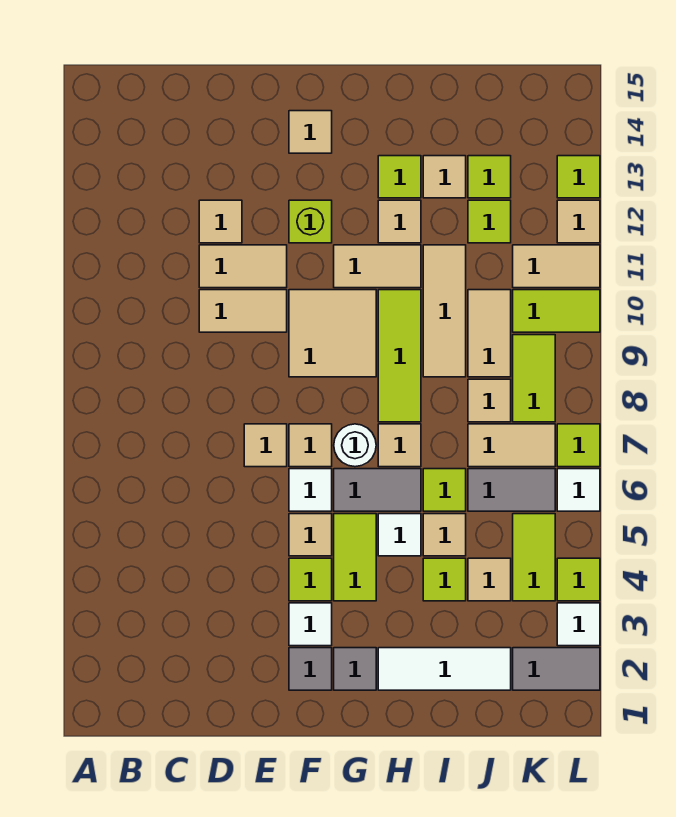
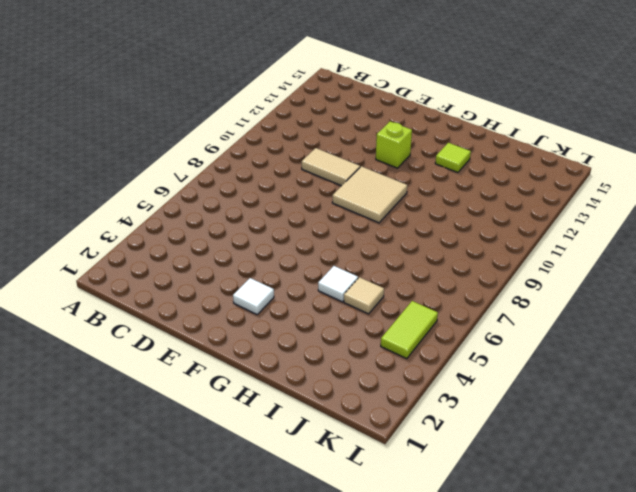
none -> tan tile D11:E11 level 1
none -> tan tile D12 level 1
none -> tan tile E7 level 1
none -> grey tile F2 level 1

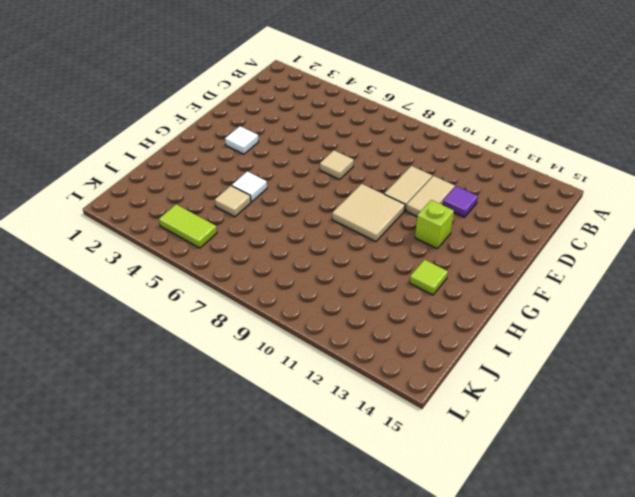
purple tile D12 level 1 -> tan tile D12 level 1
none -> grey tile F2 level 1
none -> lime tile F4 level 1
none -> tan tile F5 level 1
none -> white tile F6 level 1

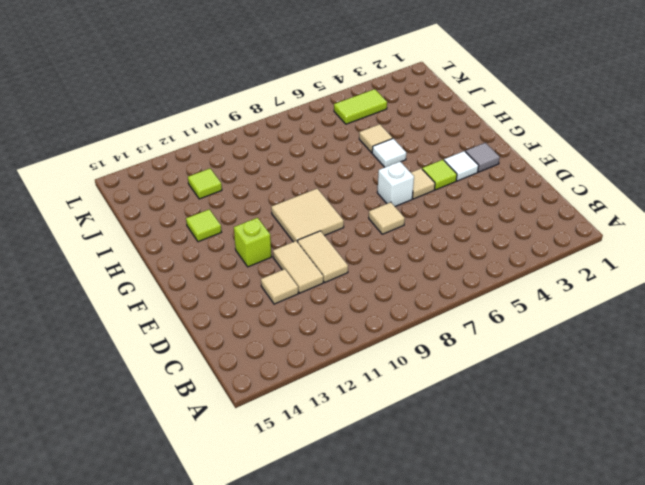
white brick F6 level 1 -> white tile F6 level 1
none -> tan tile F7 level 1
none -> tan tile F14 level 1
none -> grey tile G2 level 1
none -> lime tile G4:G5 level 1

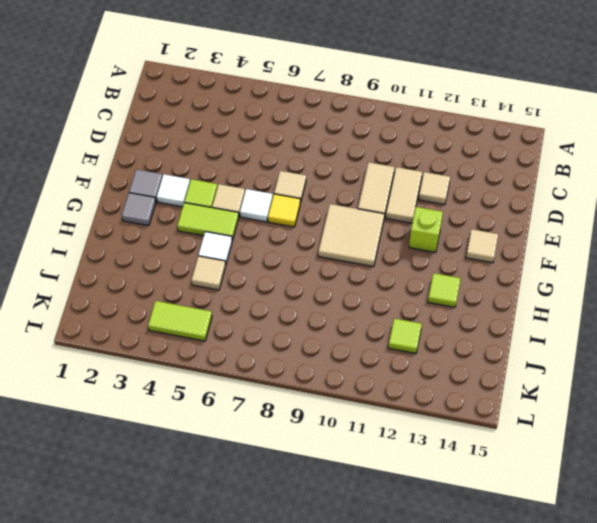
yellow tile F7 level 1 -> tan tile F7 level 1
none -> grey tile G6:H6 level 1
none -> white round brick G7 level 1
none -> tan tile G11:H11 level 1
none -> white tile H2:J2 level 1

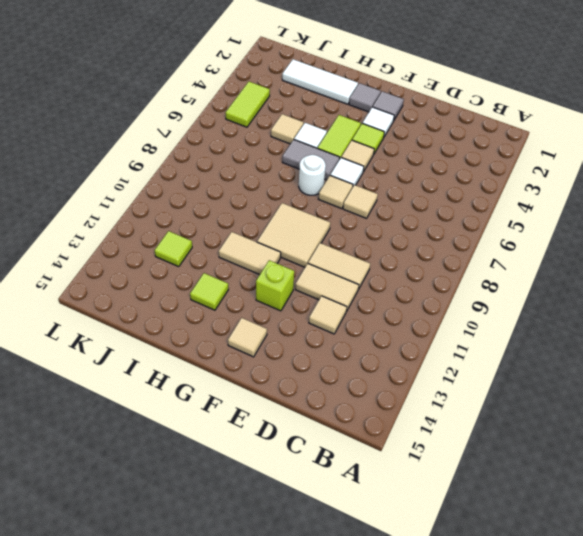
none -> tan tile H7 level 1
none -> lime tile H8:H10 level 1
none -> tan tile H12 level 1
none -> lime tile I4 level 1

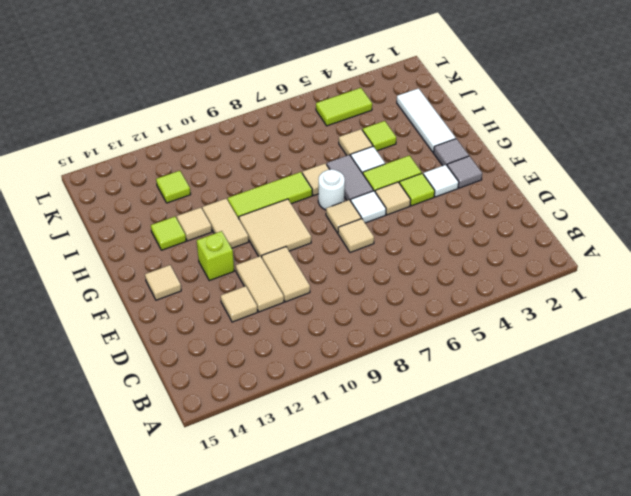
none -> lime tile I6 level 1
none -> tan tile I9:I11 level 1
none -> tan tile I13 level 1
none -> tan tile J4 level 1

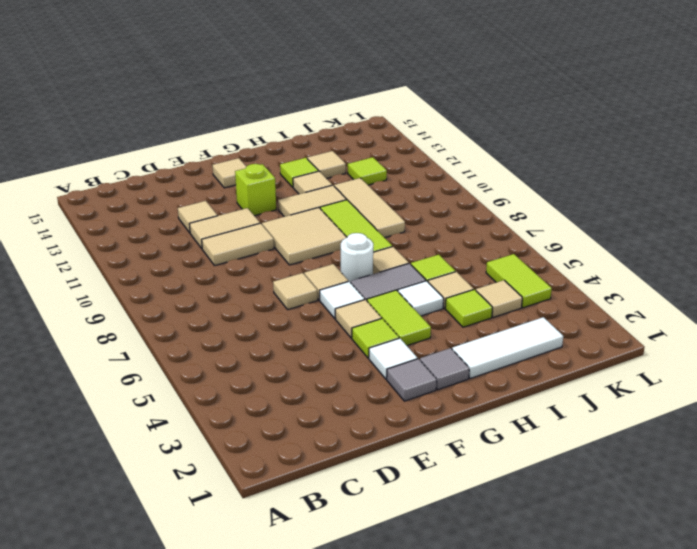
none -> grey tile J6:K6 level 1
none -> tan tile J7:K7 level 1
none -> tan tile J8 level 1
none -> tan tile J9:J10 level 1

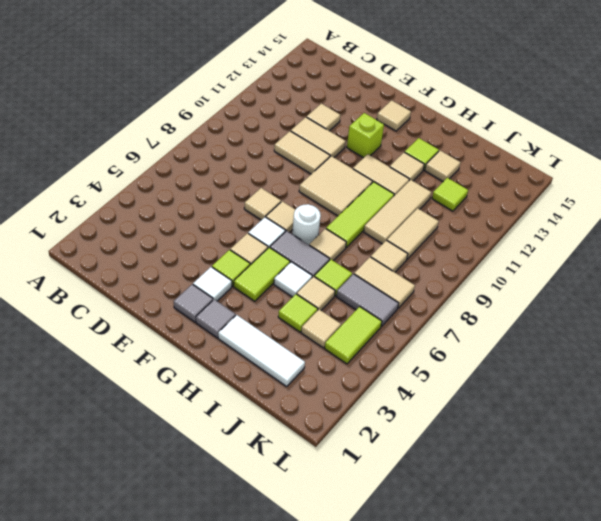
none -> lime tile J13 level 1
none -> grey tile K2:L2 level 1
none -> lime tile K8:K9 level 1
none -> lime tile K10:L10 level 1

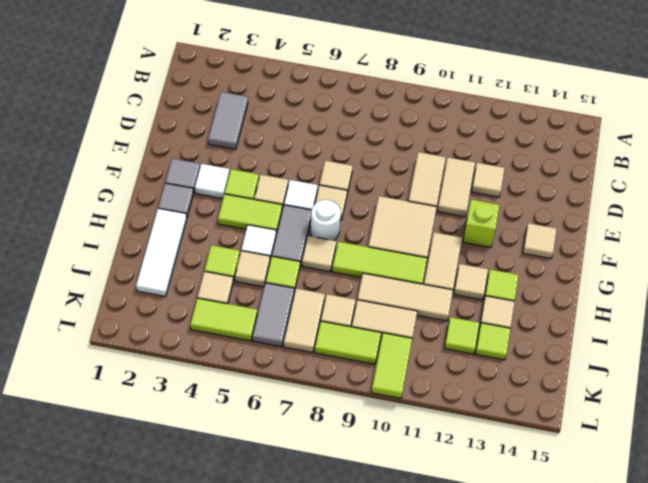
grey tile C3:D3 level 1 -> grey tile K2:L2 level 1
none -> tan tile K11:L11 level 1
none -> white tile L3 level 1
none -> lime tile L4 level 1
none -> white tile L6 level 1

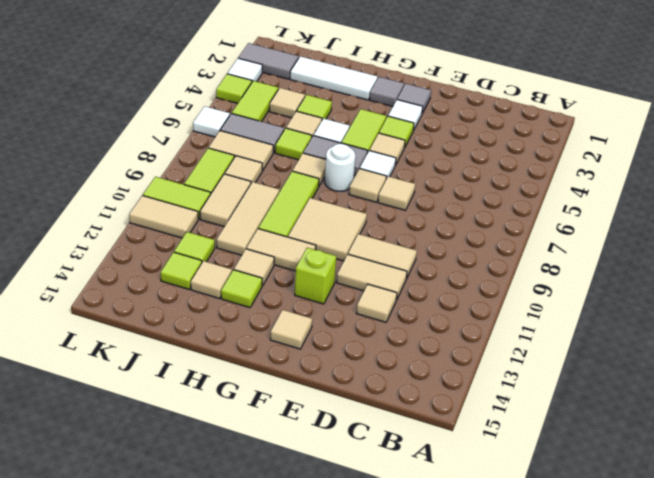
none -> lime tile L7 level 1
none -> tan tile L12 level 1
none -> lime tile L13 level 1

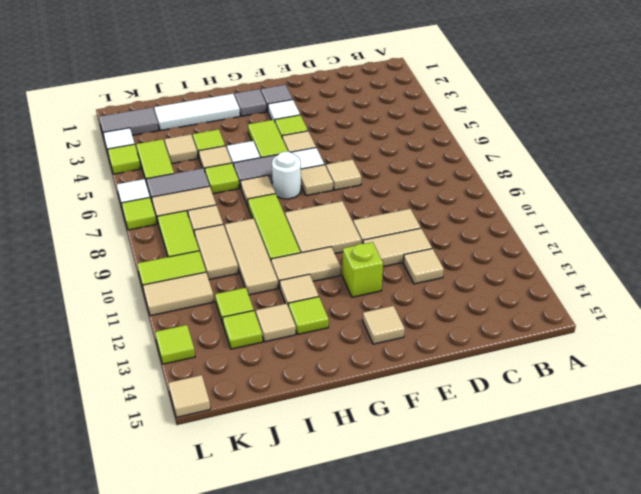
tan tile L15 level 1 -> tan tile L12 level 1

